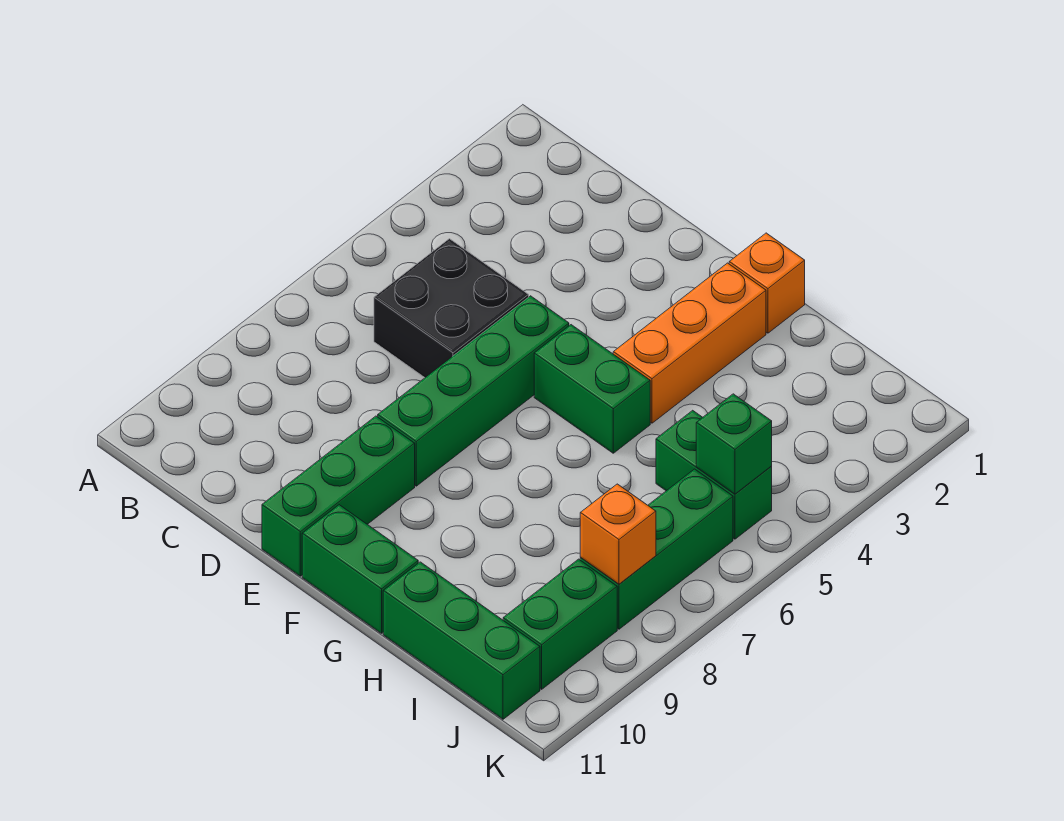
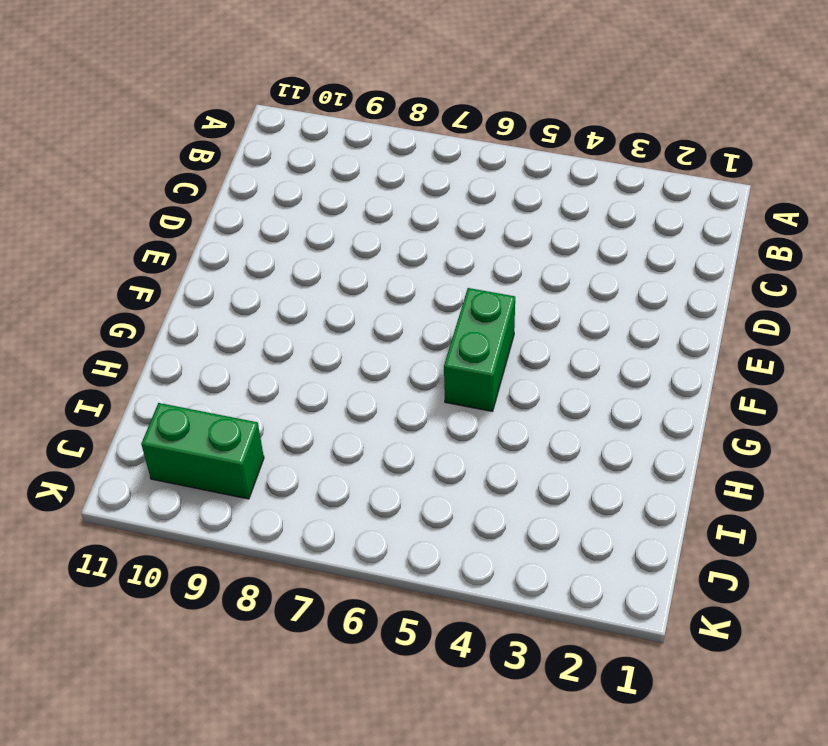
none -> black brick C5:D6 level 1
none -> green brick E5:E8 level 1
none -> green brick E9:E11 level 1

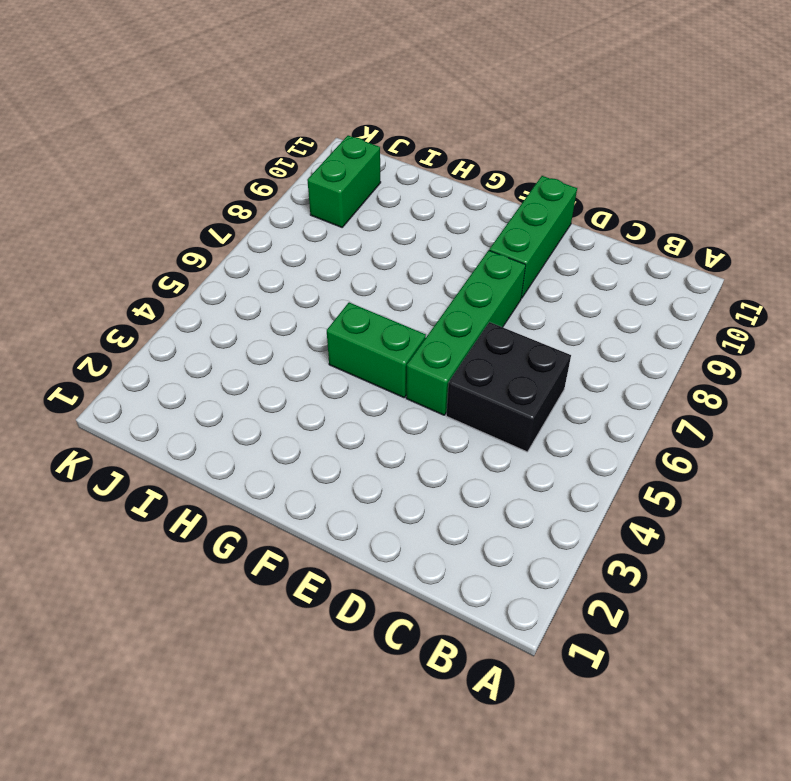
none -> green brick F11:G11 level 1
none -> orange brick G1 level 1
none -> orange brick G2:G4 level 1

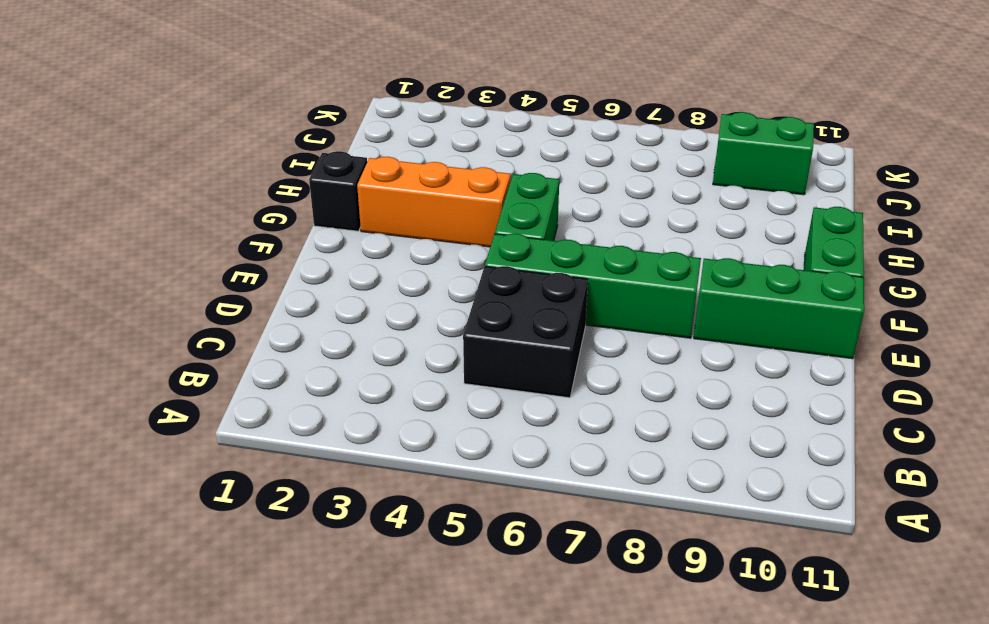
black brick G1 level 1 -> orange brick G1 level 1
none -> green brick H11:J11 level 1
none -> green brick I5:J5 level 1
none -> green brick J6:J8 level 1

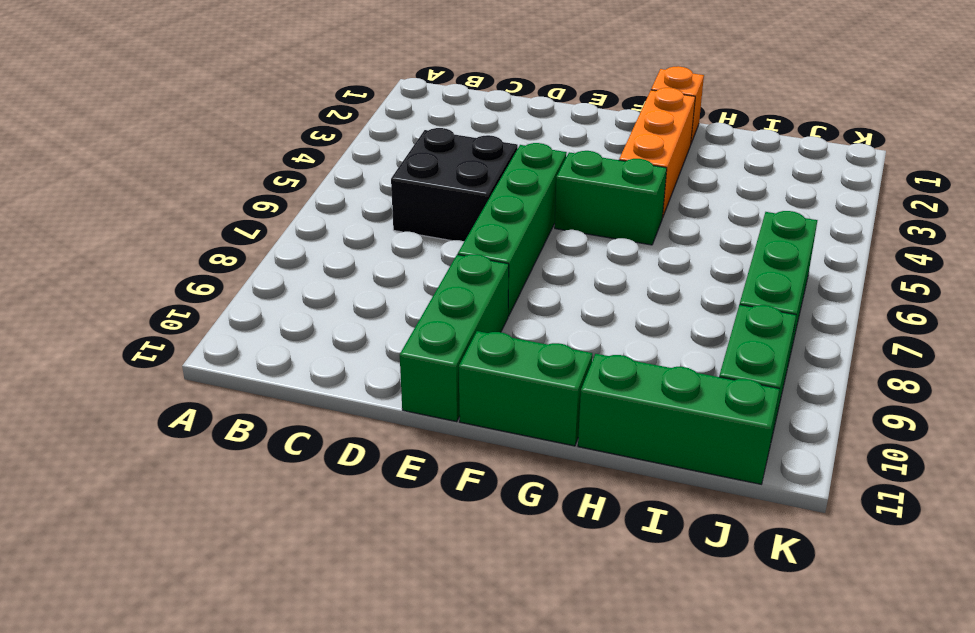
none -> green brick I5:J5 level 1
none -> green brick J5 level 2
none -> orange brick J8 level 2

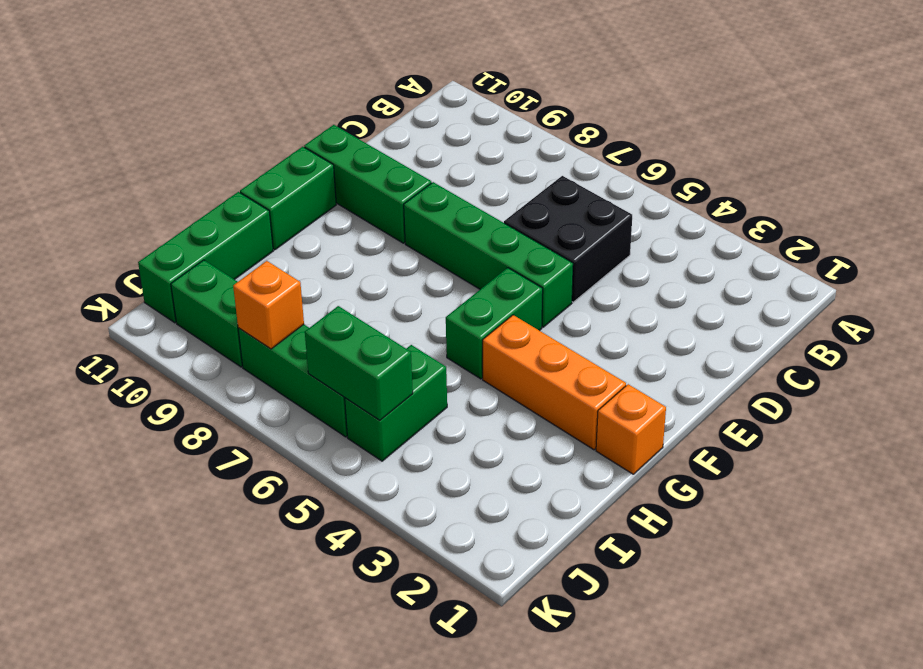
green brick J5:J6 level 2 -> green brick J5 level 2

